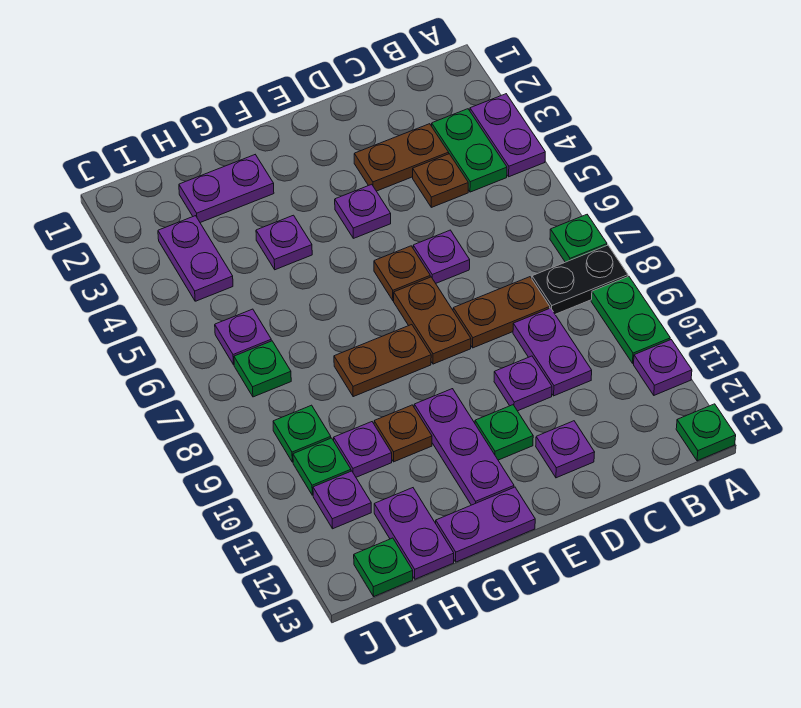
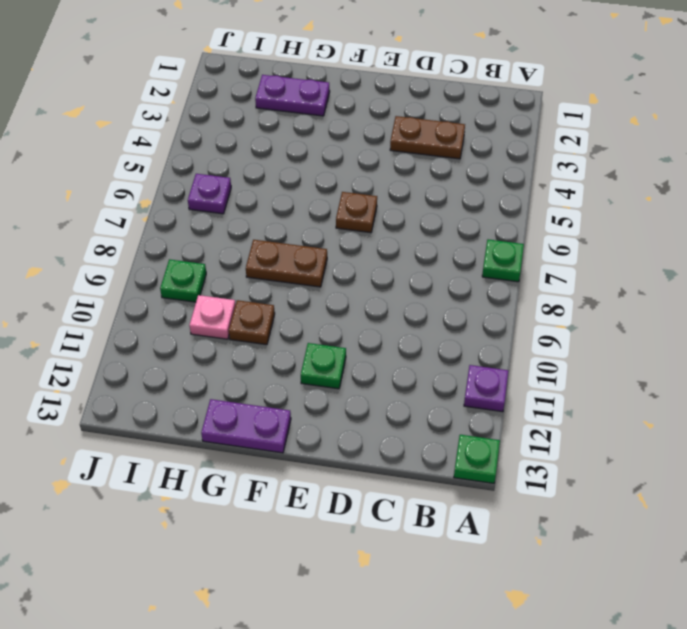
pink plate H10 level 1 -> purple plate H10 level 1
none -> purple plate A3:A4 level 1
none -> black plate A8:B8 level 1
none -> green plate A9:A10 level 1
none -> green plate B3:B4 level 1

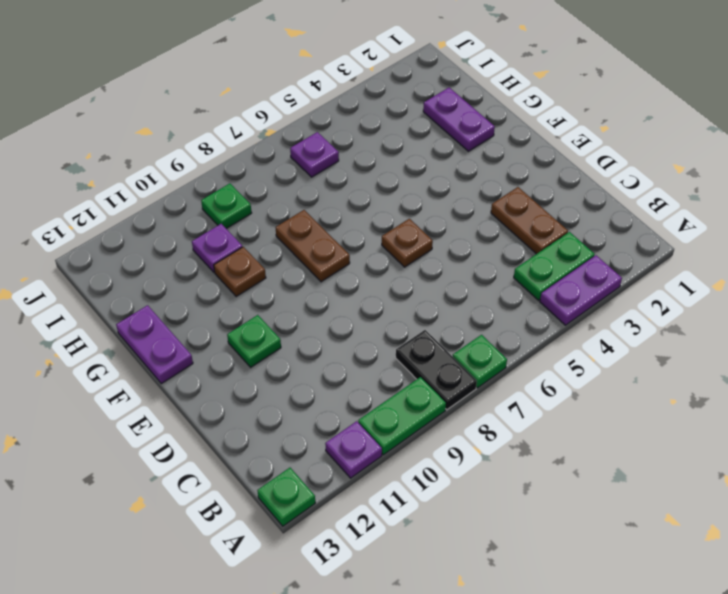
none -> brown plate C4 level 1
none -> brown plate C8:D8 level 1
none -> purple plate C9:C10 level 1
none -> purple plate D6 level 1

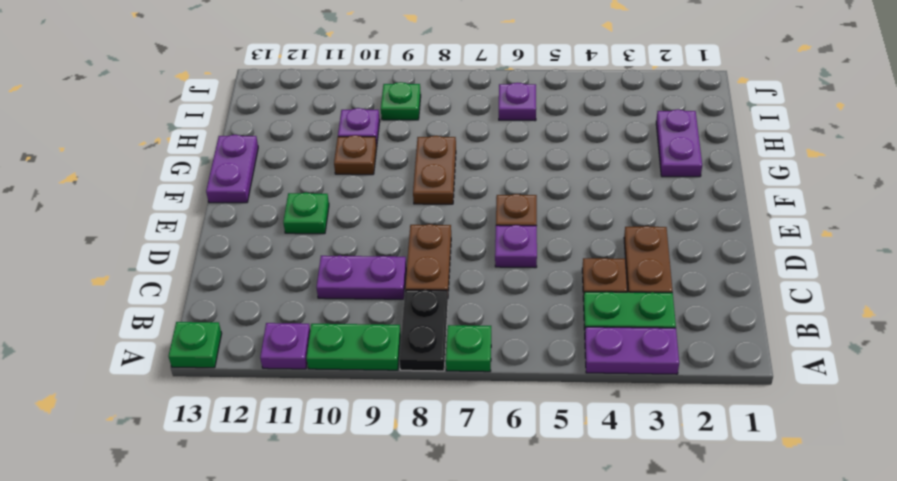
none -> purple plate D10 level 1
none -> purple plate D12 level 1
none -> purple plate E4 level 1
none -> brown plate E7:E8 level 1

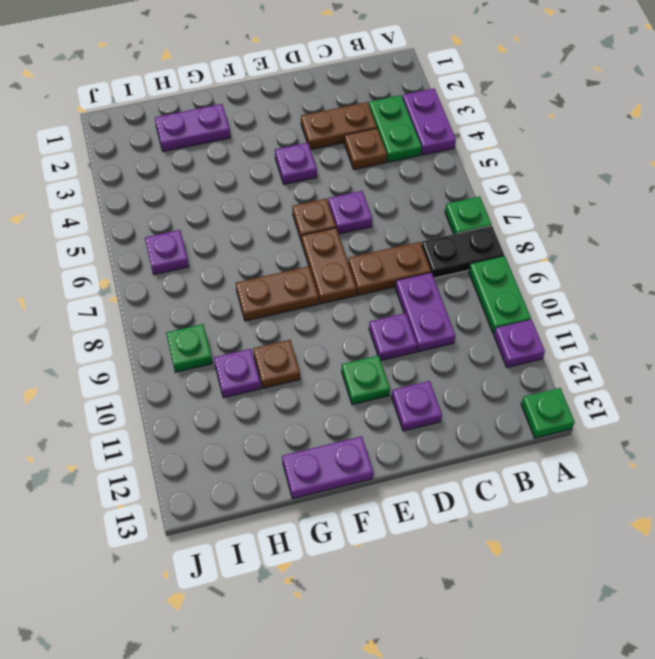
none -> purple plate F10:F12 level 1
none -> purple plate G4 level 1
none -> purple plate H12:H13 level 1
none -> purple plate I3:I4 level 1

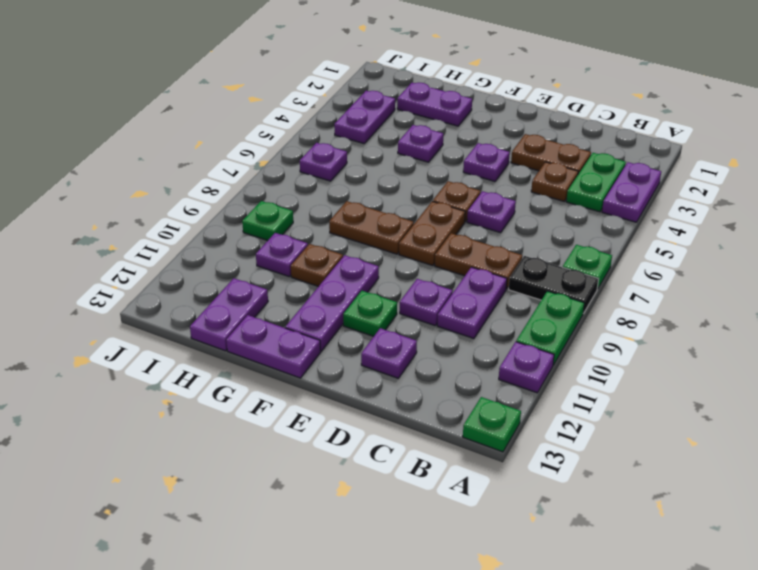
none -> green plate I7 level 1
none -> green plate I10 level 1
none -> purple plate I11 level 1
none -> green plate I13 level 1

